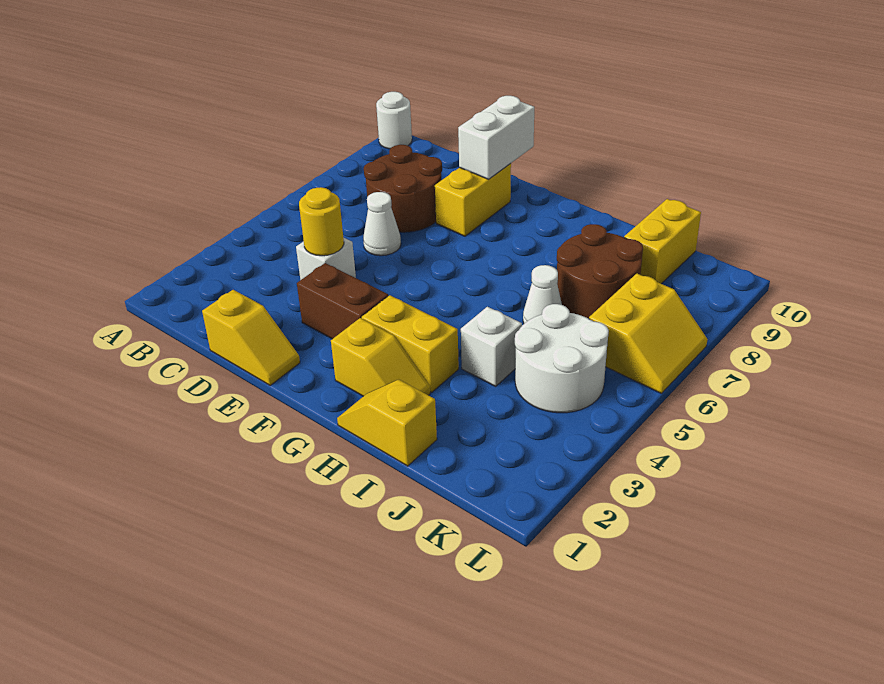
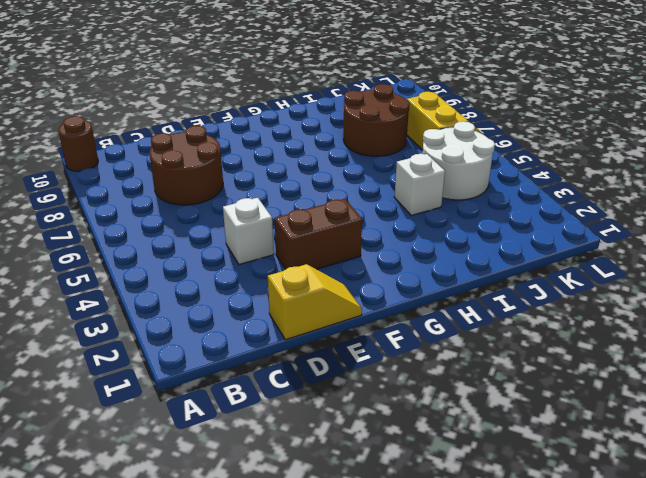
brown round brick A10 level 1 -> white round brick A10 level 1
none -> white cone D6 level 1
none -> yellow brick E8:E9 level 1
none -> yellow slope G2:H2 level 1 top G

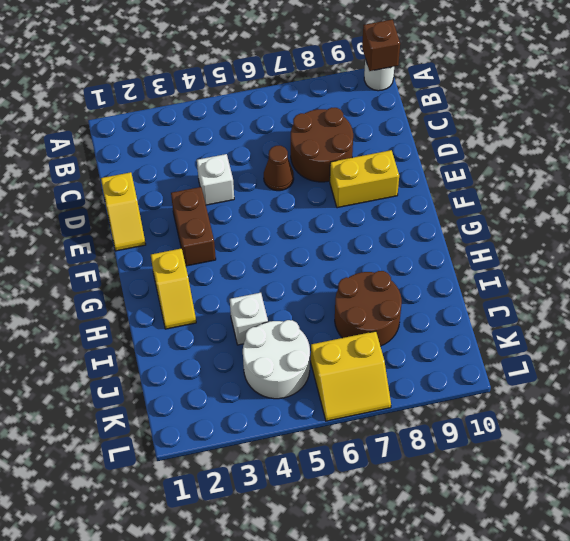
brown brick A10 level 2 -> none
brown cone D6 level 1 -> white cone D6 level 1
none -> yellow brick G3:H3 level 1
none -> yellow slope H1:I1 level 1 top I
none -> white cone I6 level 1

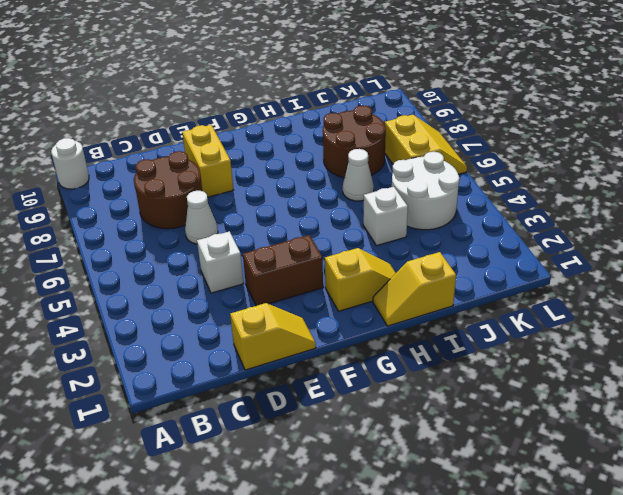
none -> yellow brick G3:H3 level 1
none -> yellow brick J9:J10 level 1
none -> yellow round brick D4 level 2

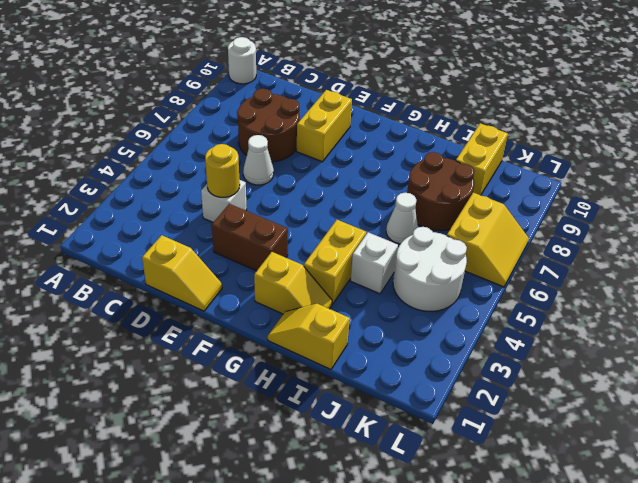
yellow brick H3:H4 level 1 -> yellow brick G3:H3 level 1
none -> white brick E9:E10 level 2

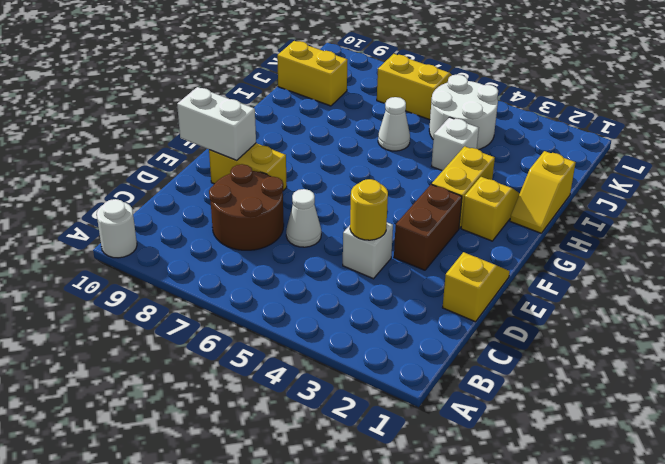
none -> brown round brick I7:J8 level 1

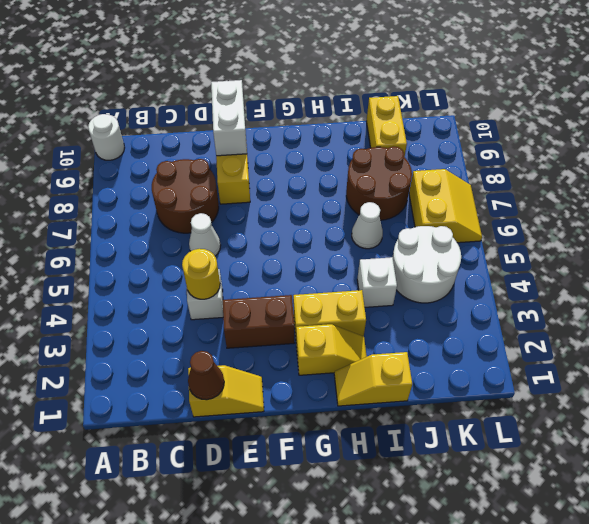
brown cone D1 level 2 -> none

